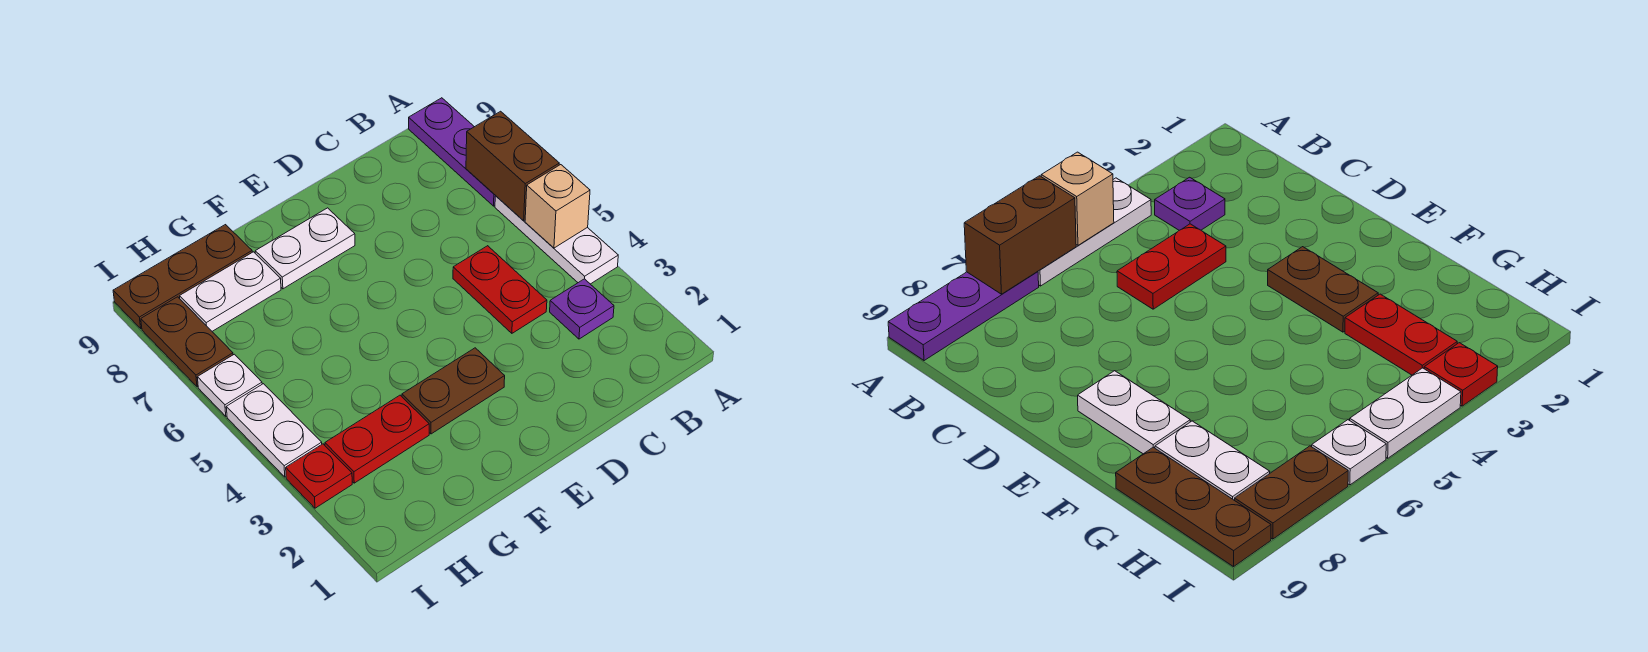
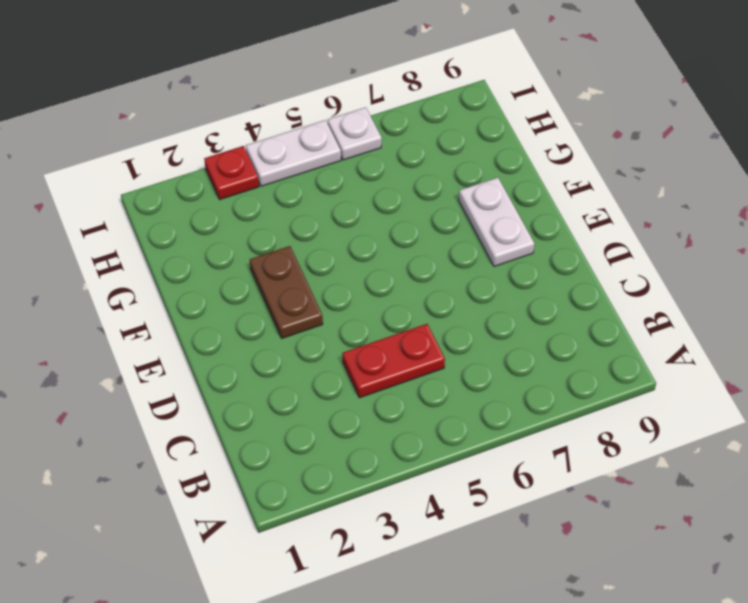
none -> white plate A4:A6 level 1
none -> purple plate A7:A9 level 1
none -> purple plate B3 level 1

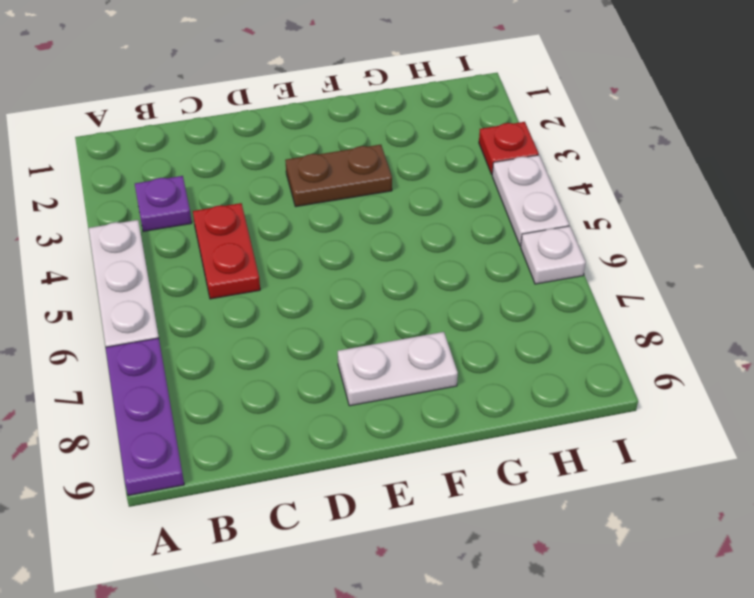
none -> red plate G3:H3 level 1
none -> white plate G8:H8 level 1
none -> brown plate G9:I9 level 1

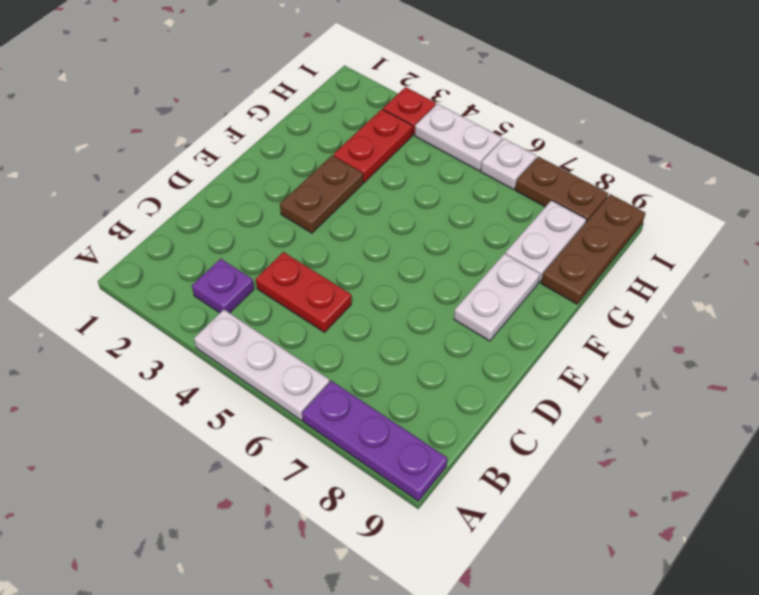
none -> tan brick A5 level 2
none -> brown brick A6:A7 level 2

